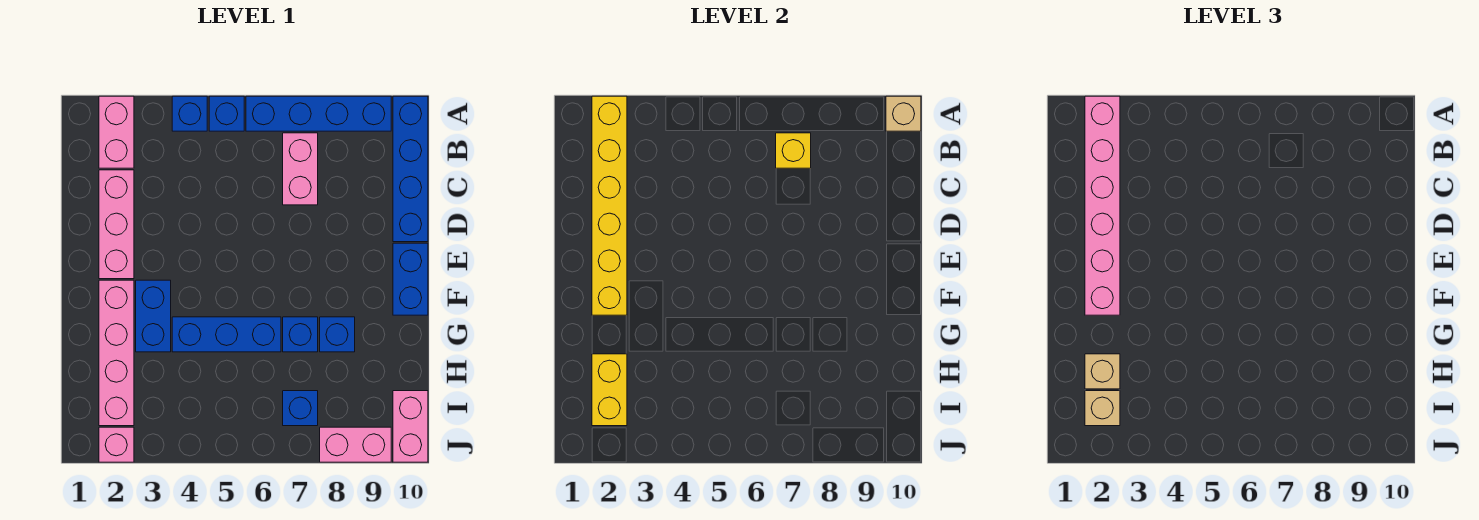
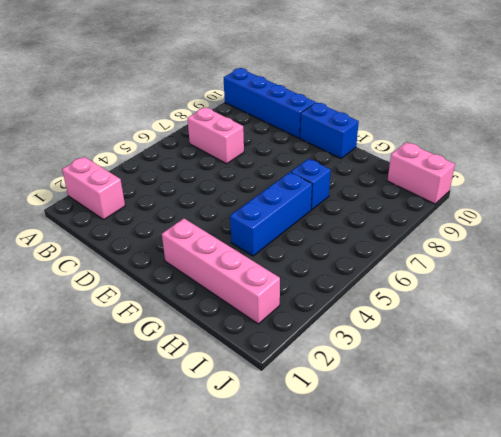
none -> blue brick A4 level 1
none -> blue brick A5 level 1
none -> blue brick A6:A9 level 1

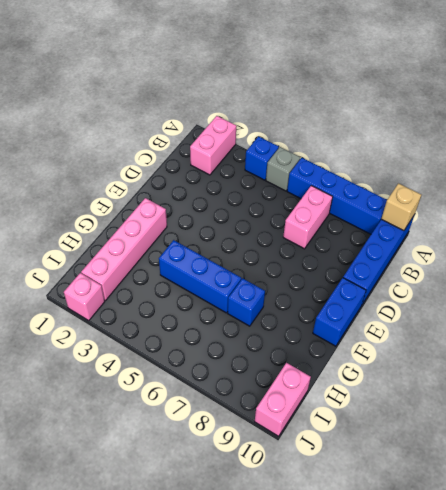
grey brick A5 level 1 -> blue brick A5 level 1
none -> pink brick C2:E2 level 1
none -> blue brick F3:G3 level 1
none -> blue brick G8 level 1

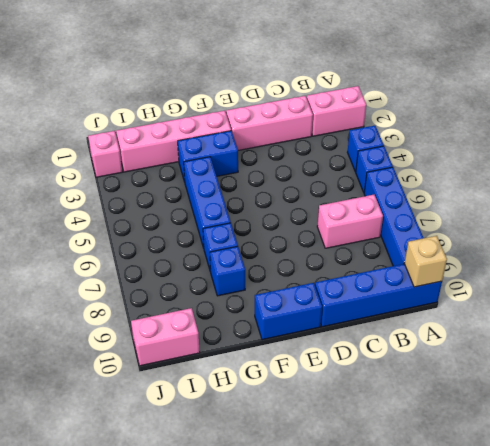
none -> blue brick I7 level 1
none -> pink brick J8:J9 level 1
none -> yellow brick A2:F2 level 2

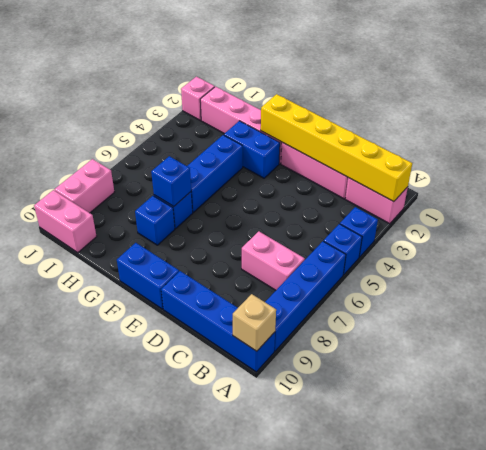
blue brick G7 level 2 -> blue brick I7 level 1
none -> yellow brick B7 level 2
none -> yellow brick H2:I2 level 2
none -> pink brick A2:F2 level 3

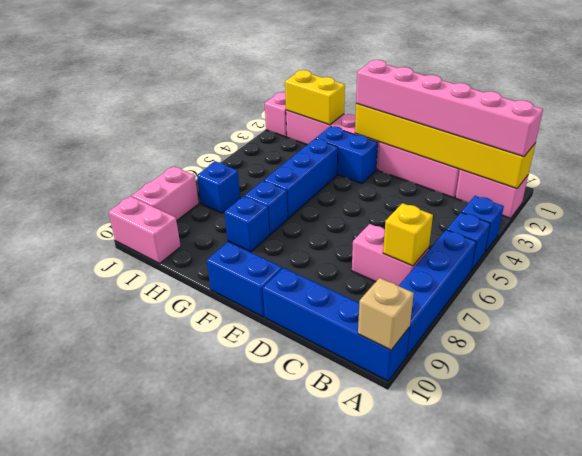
none -> tan brick H2 level 3
none -> tan brick I2 level 3

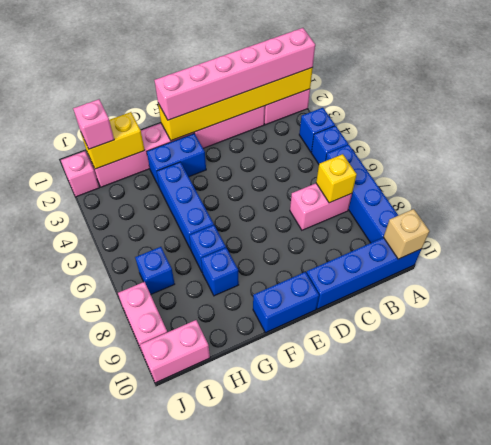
pink brick I2 level 3 -> tan brick I2 level 3
none -> tan brick H2 level 3

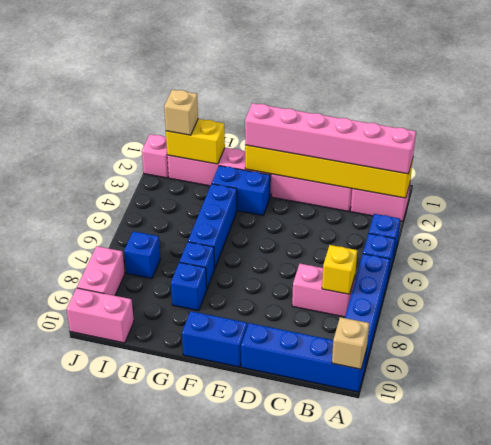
none -> tan brick H2 level 3

